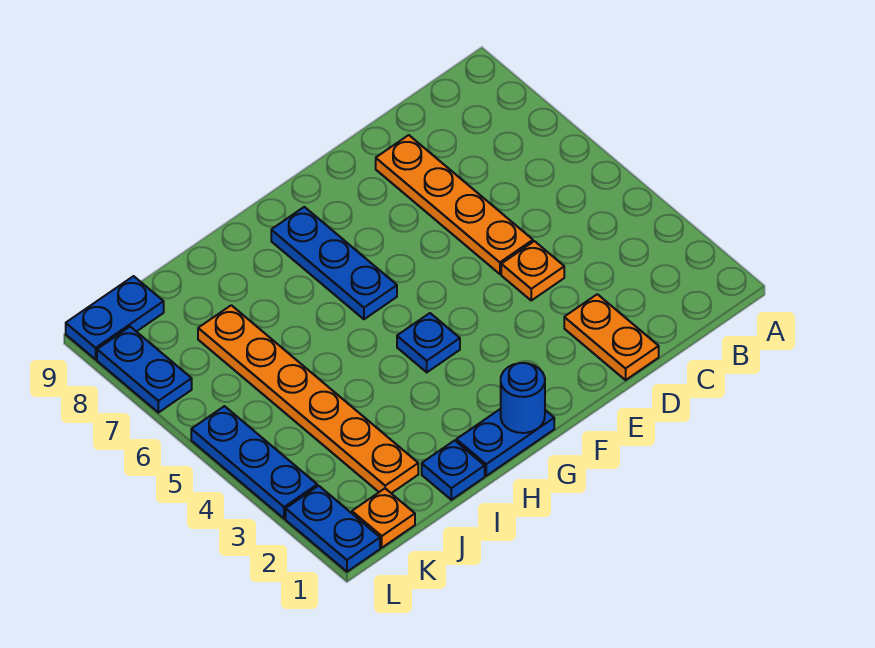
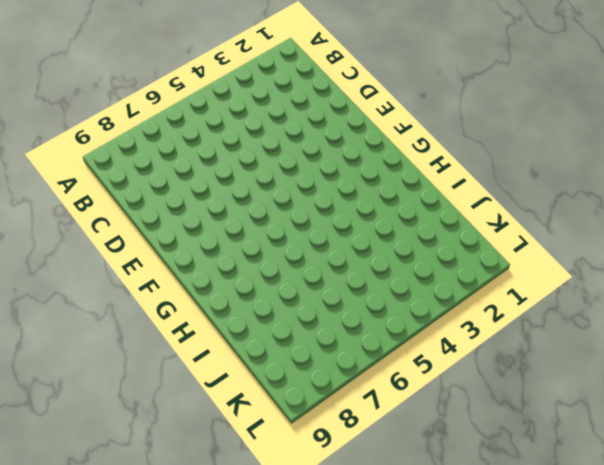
none -> orange plate D1:D2 level 1
none -> orange plate D4 level 1
none -> orange plate D5:D8 level 1

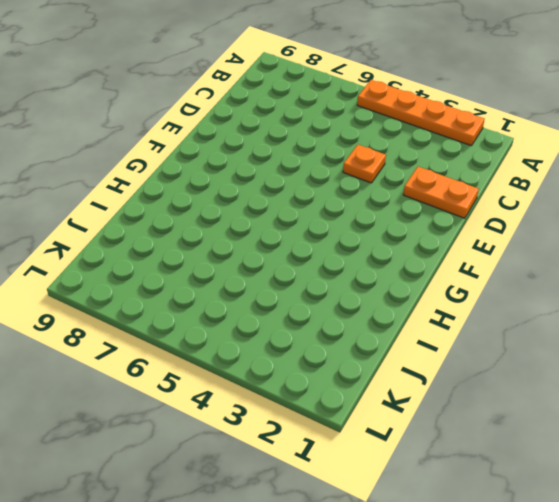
orange plate A2:A5 level 1 -> orange plate D5:D8 level 1
none -> blue plate G1:H1 level 1
none -> blue plate G4 level 1
none -> blue plate G6:G8 level 1

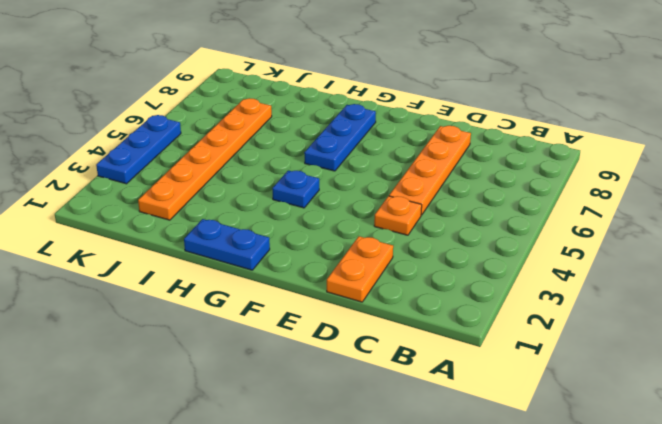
none -> blue plate I1 level 1
none -> orange plate K1 level 1
none -> blue plate K9:L9 level 1

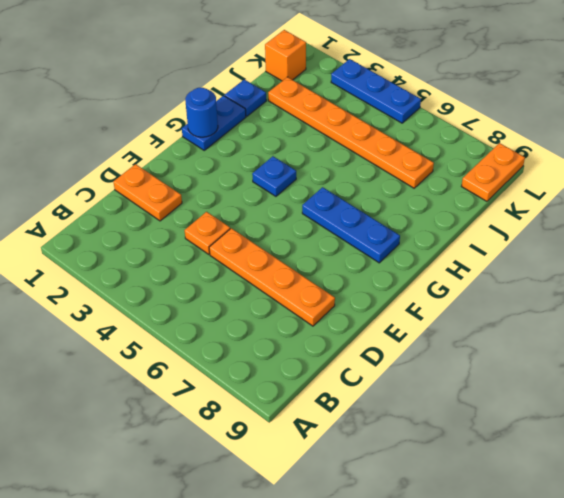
orange brick K1 level 1 -> orange plate K1 level 1
orange plate K9:L9 level 1 -> blue plate K9:L9 level 1
none -> blue plate L1:L2 level 1
none -> blue plate L7:L8 level 1

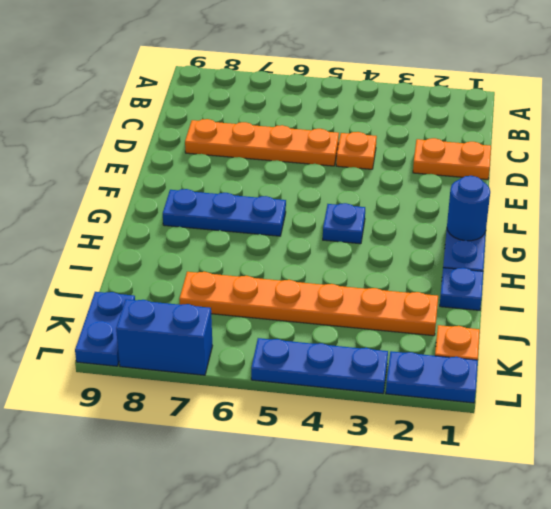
blue brick L7:L8 level 1 -> blue plate L7:L8 level 1

